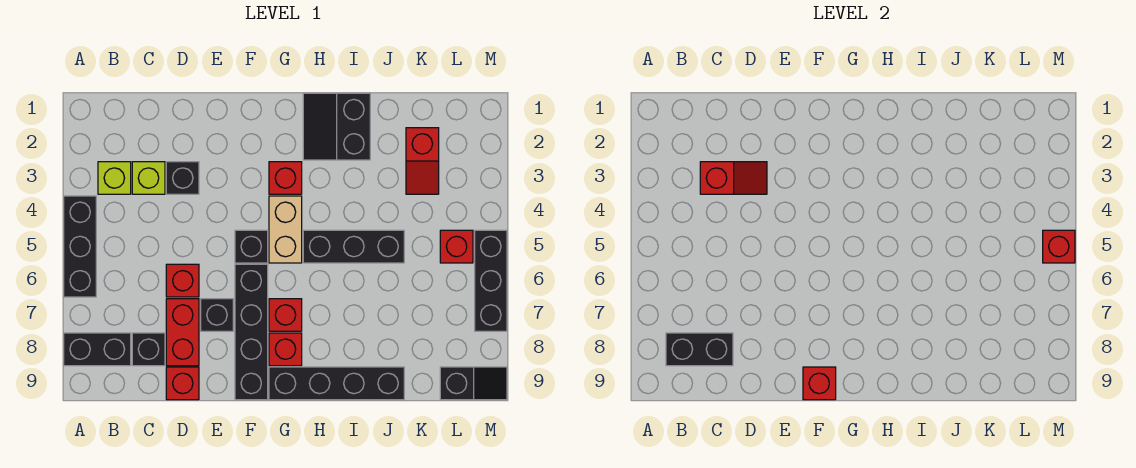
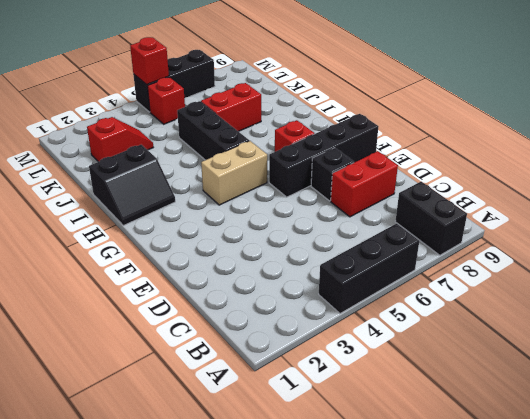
red brick J6:J7 level 1 -> none
none -> lime brick B3 level 1
none -> lime brick C3 level 1
none -> black brick C8 level 1

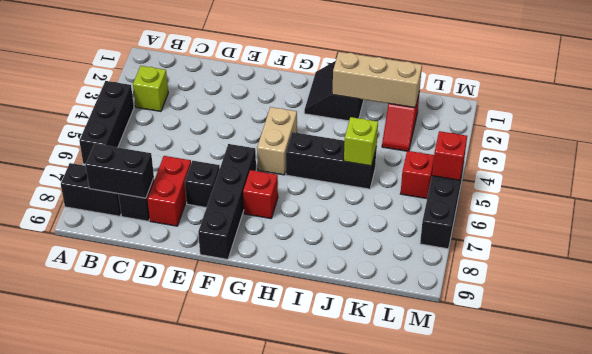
tan brick I2:K2 level 2 -> none
lime brick J5 level 2 -> lime brick C3 level 1
none -> black brick D3 level 1
none -> red brick D6 level 1
none -> red brick D9 level 1

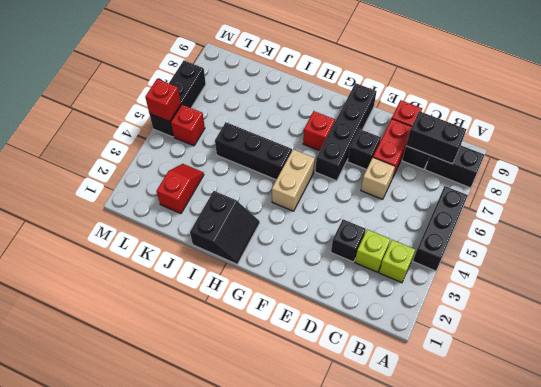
tan brick D6 level 1 -> red brick D6 level 1
none -> black brick F5 level 1
none -> red brick G3 level 1
none -> red brick G8 level 1

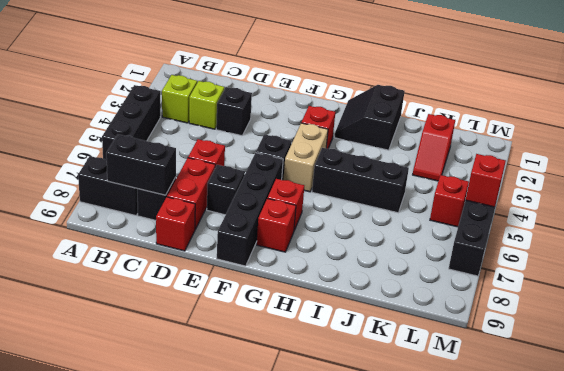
none -> black brick G9:J9 level 1
none -> black slope L9:M9 level 1 top L
none -> red slope C3:D3 level 2 top C

